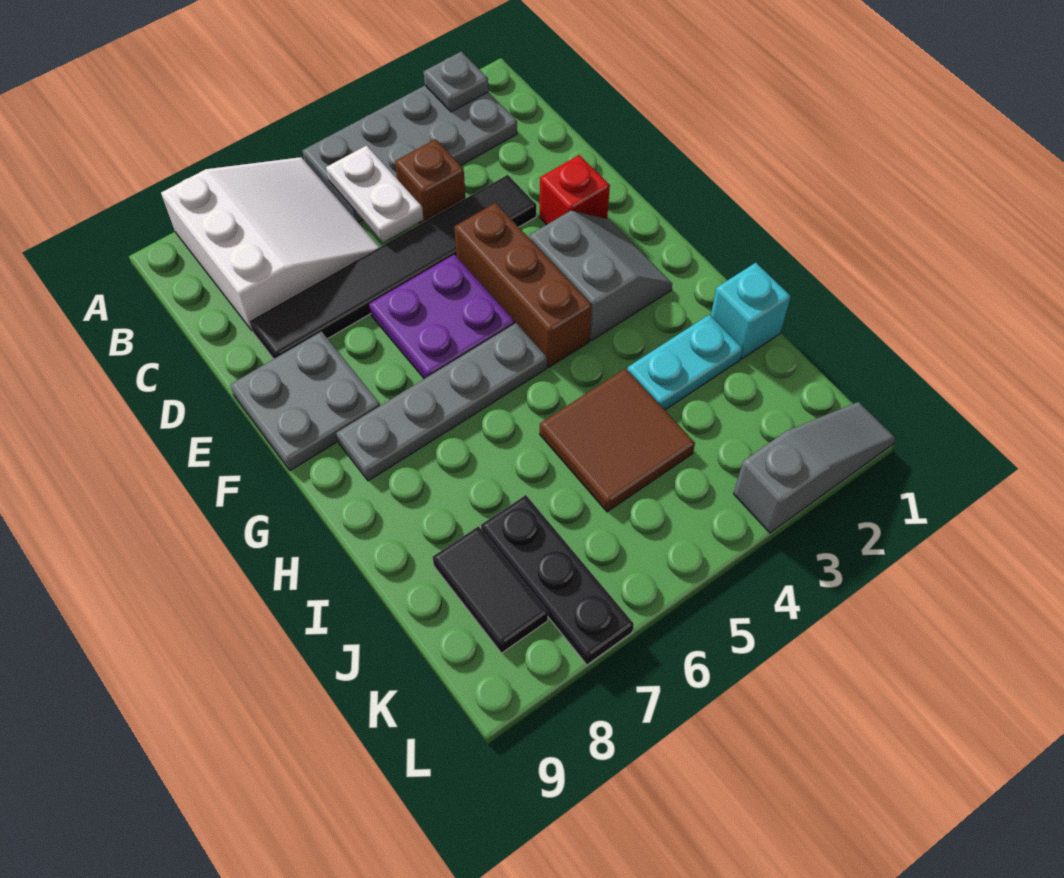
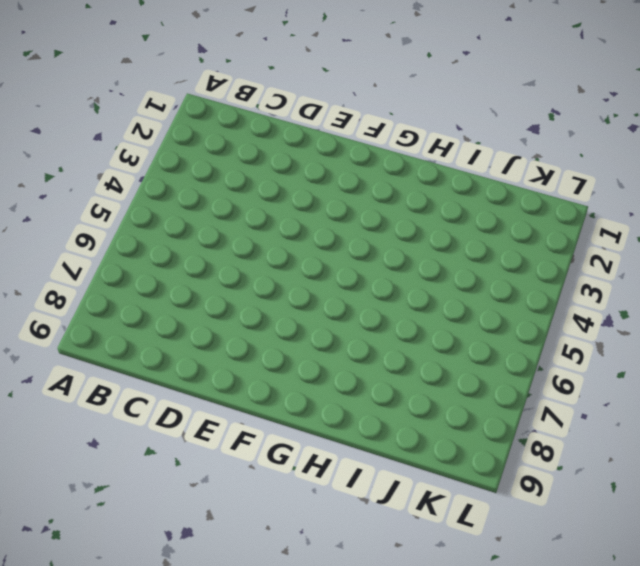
none -> grey plate A2:B5 level 1
none -> white slope A6:C8 level 1 top 8
none -> brown brick C4 level 1

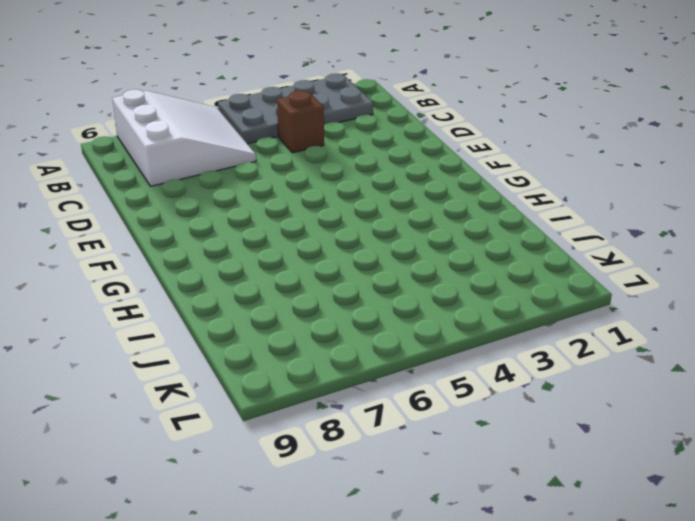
none -> black tile D3:D8 level 1
none -> red brick E2 level 1
none -> brown brick E4:G4 level 1

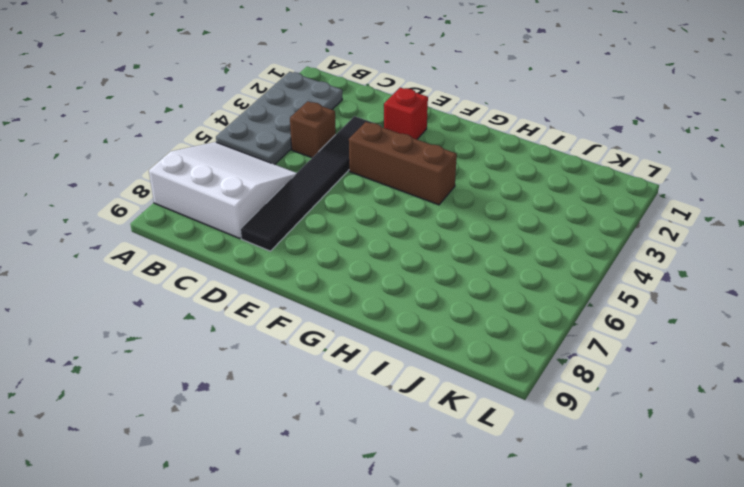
none -> purple plate E5:F6 level 1
none -> grey plate E8:F9 level 1
none -> grey slope F2:G3 level 1 top 3

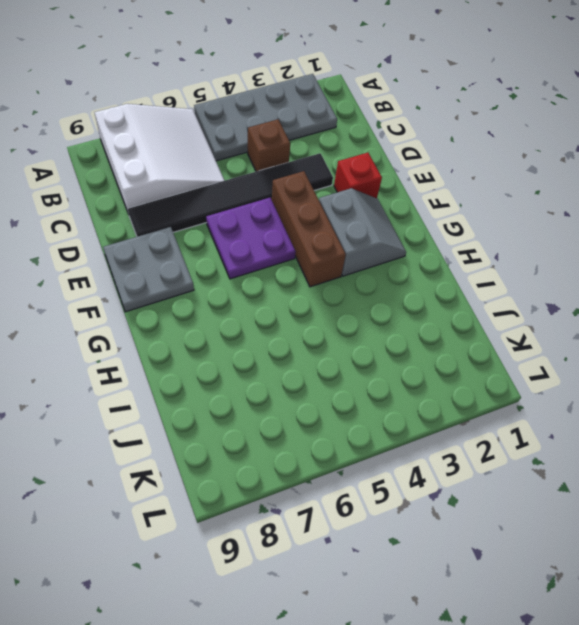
none -> grey plate G5:G8 level 1
none -> cyan brick I1 level 1
none -> cyan plate I2:I3 level 1

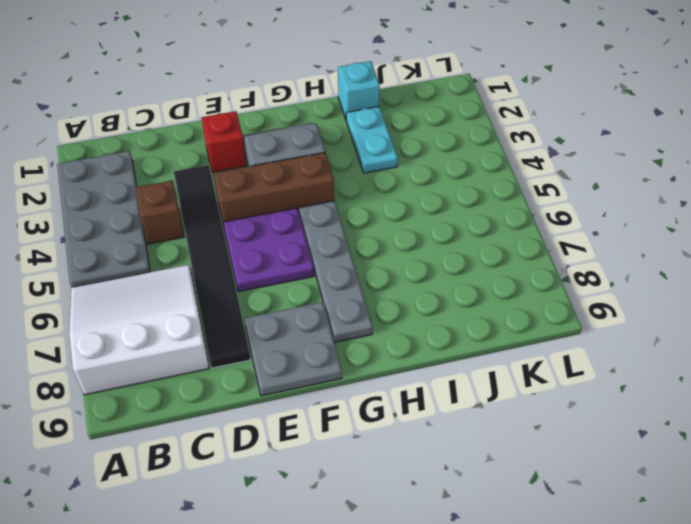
none -> brown tile I4:J5 level 1
none -> black plate J7:L7 level 1
none -> black tile J8:K8 level 1

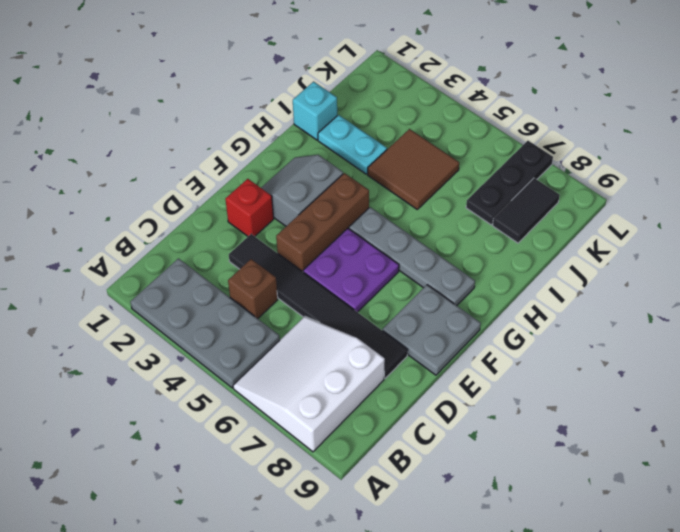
none -> grey slope L1:L3 level 1 top 3
none -> grey plate A2 level 2
none -> white plate B5:C5 level 2

